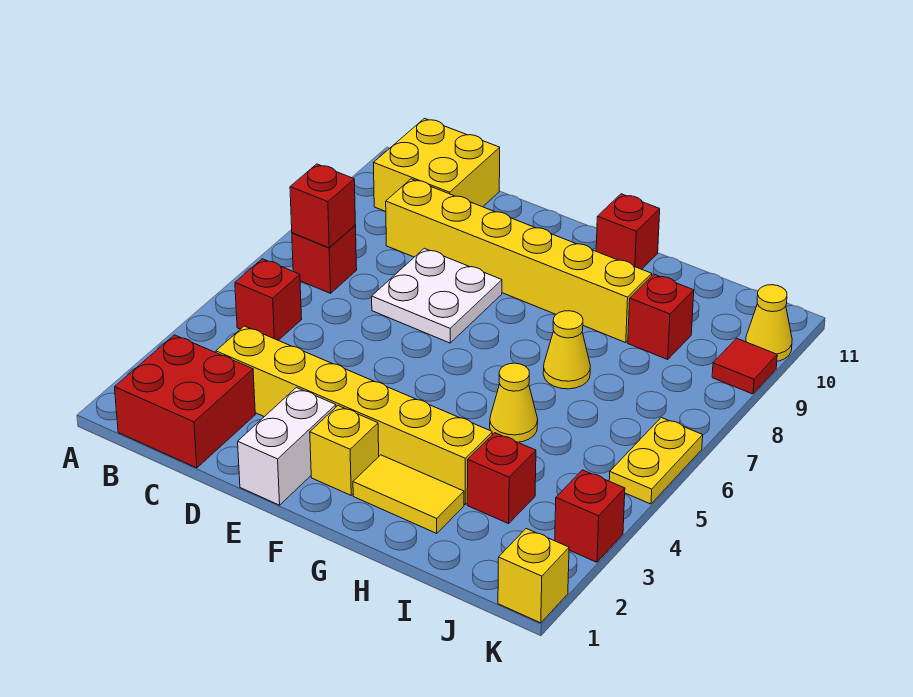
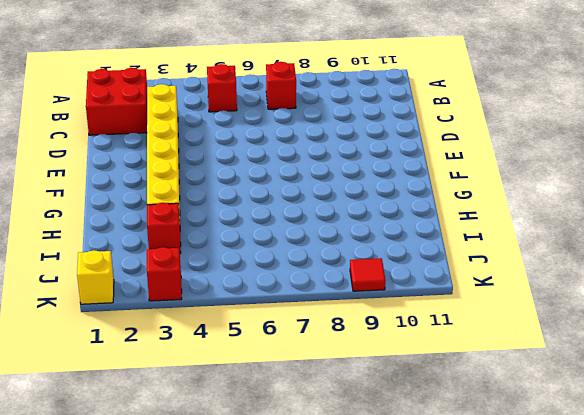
none -> yellow brick B10:C11 level 1
none -> yellow brick C9:H9 level 1
none -> white plate D7:E8 level 1

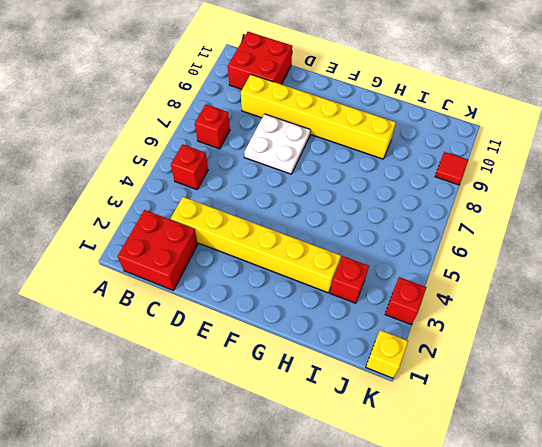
red brick B10:C11 level 1 -> yellow brick B10:C11 level 1
none -> white brick E1:E2 level 1
none -> yellow brick F2 level 1
none -> yellow tile G2:H2 level 1

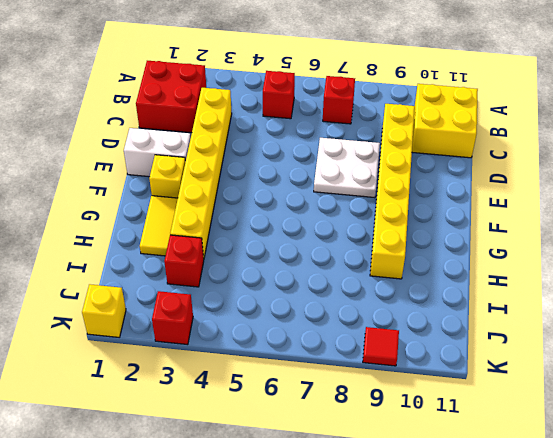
none -> red brick G11 level 1
none -> yellow cone H5 level 1
none -> yellow cone H7 level 1

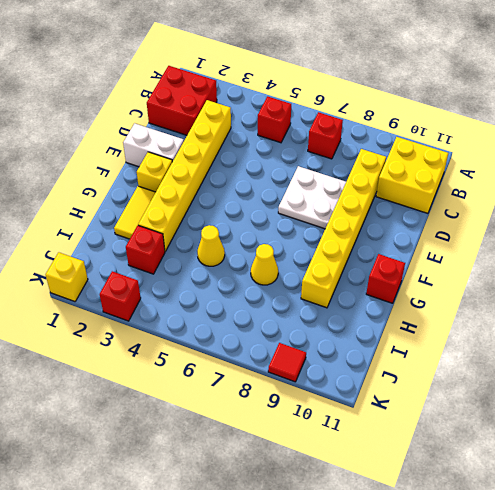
none -> red brick I9 level 1
none -> yellow plate K5:K6 level 1
none -> yellow cone K10 level 1

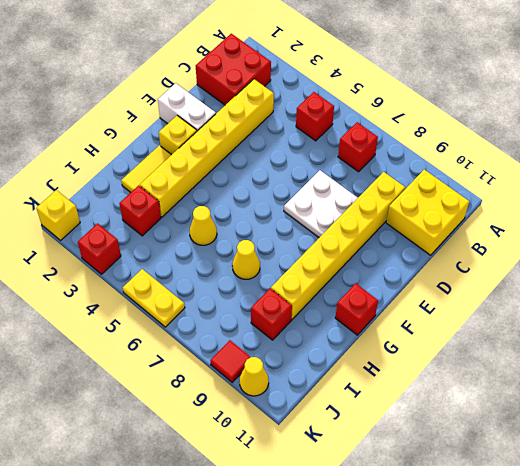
none -> red brick B7 level 2

